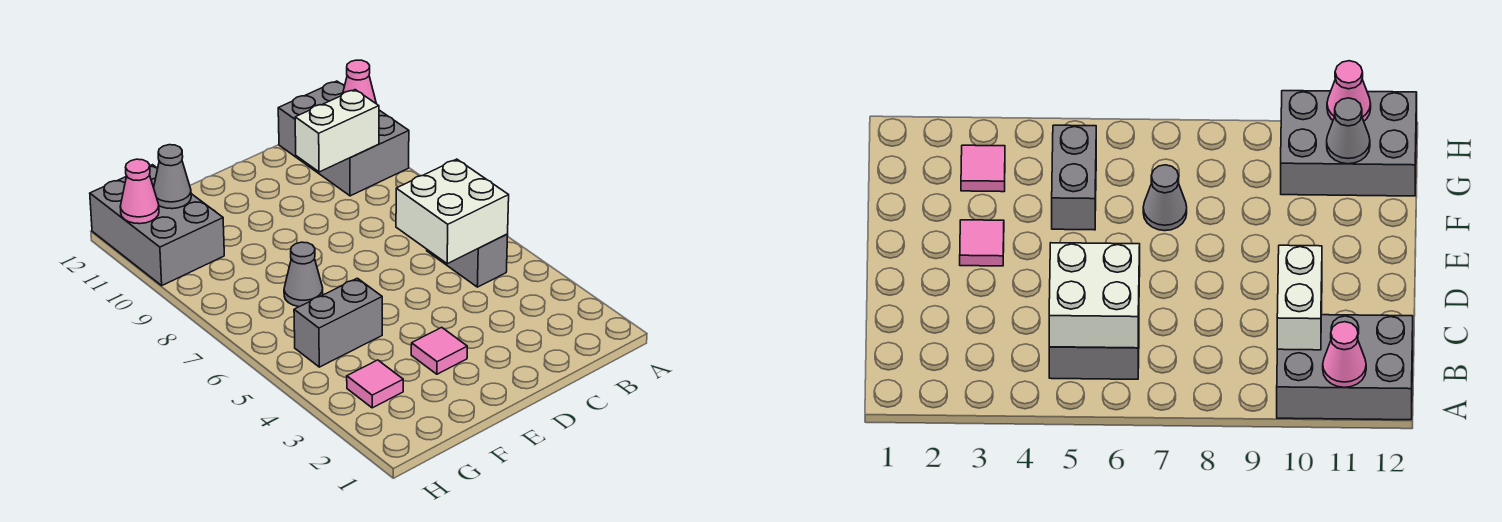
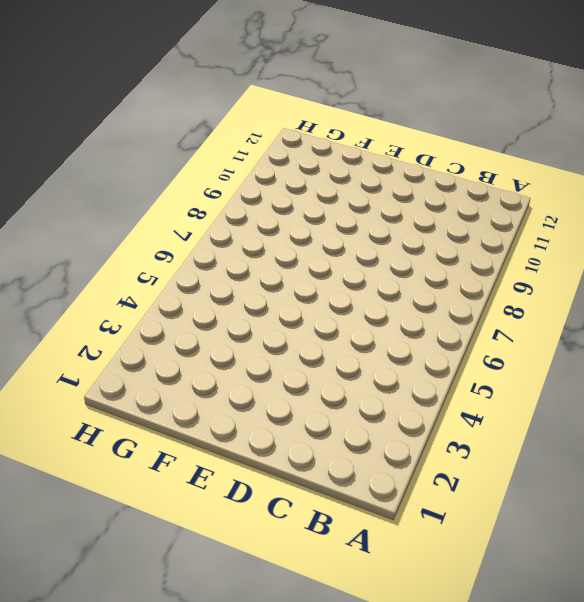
none -> grey brick A10:B12 level 1
none -> grey brick B5:B6 level 1
none -> pink tile E3 level 1

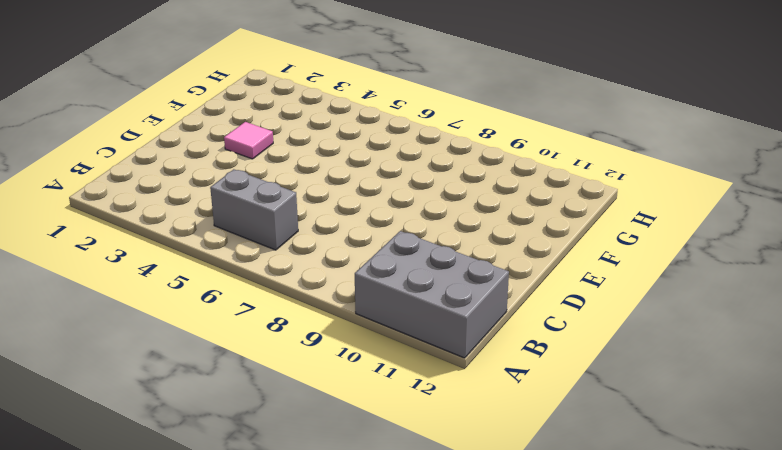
none -> grey brick F5:G5 level 1
none -> grey cone F7 level 1
none -> pink tile G3 level 1

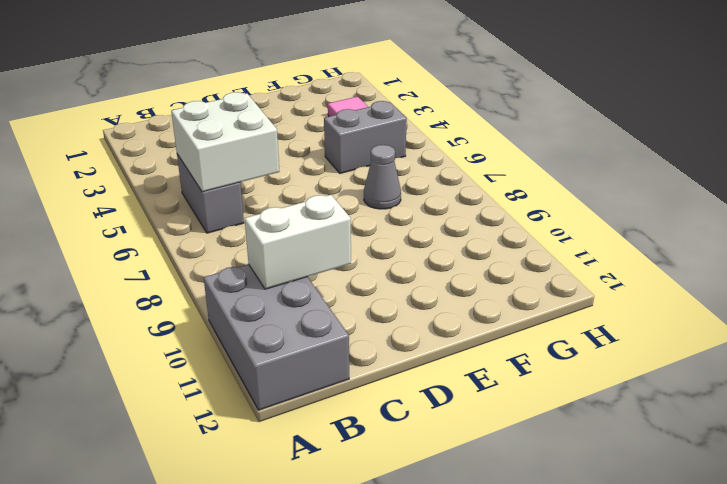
none -> pink tile E3 level 1
none -> grey brick G10:H12 level 1
none -> pink cone A11 level 2

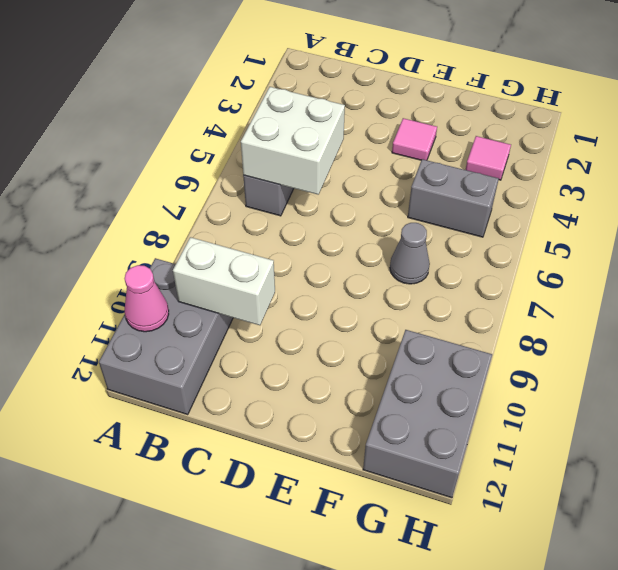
none -> grey cone G11 level 2
none -> pink cone H11 level 2

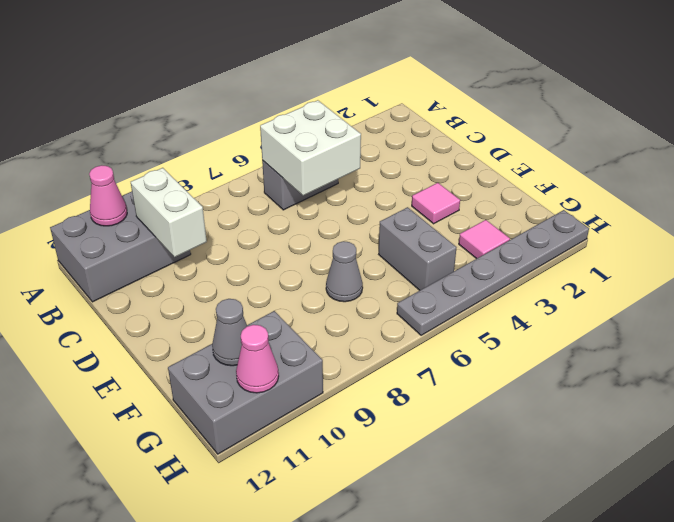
grey plate H1:H6 level 1 -> none

